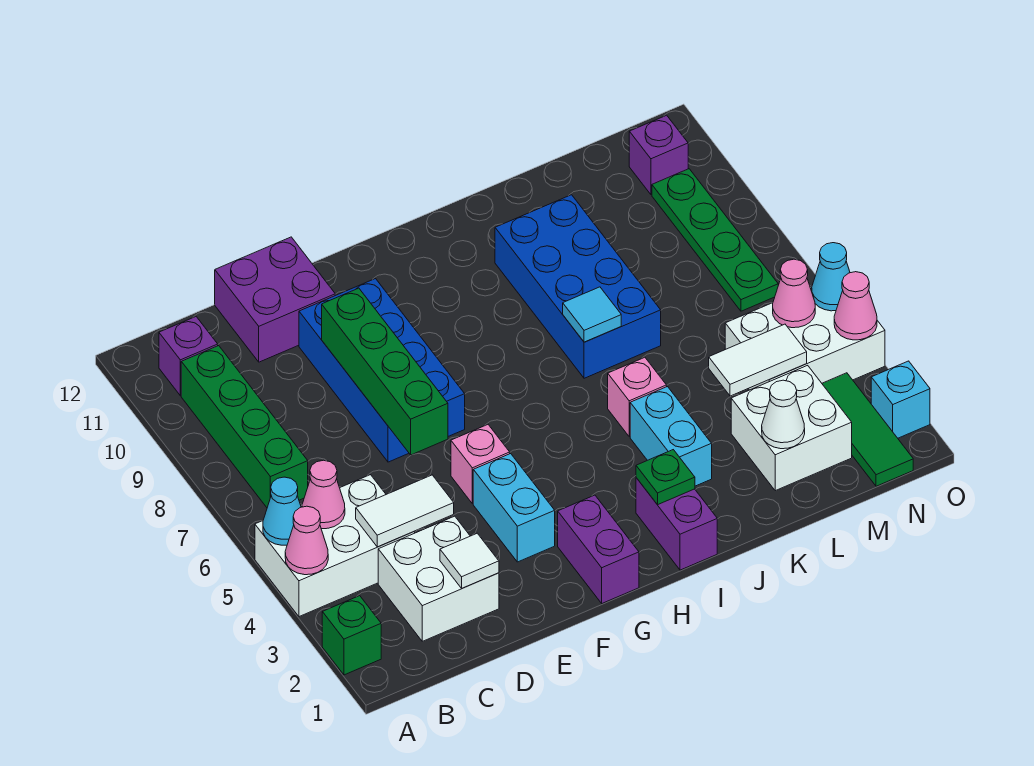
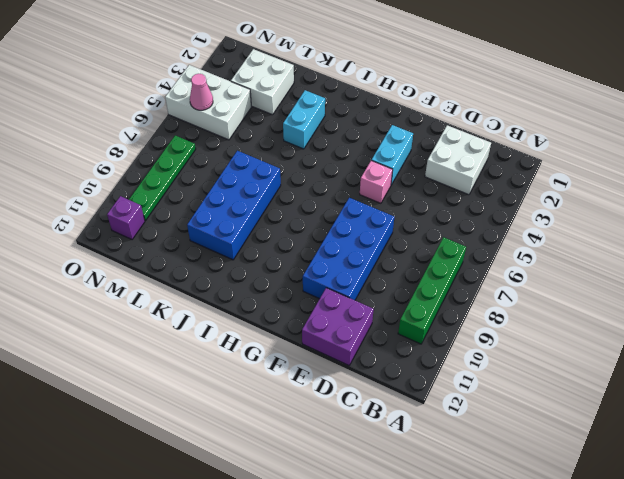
none -> green brick A2 level 1
none -> white brick A4:C5 level 1
none -> purple brick B11 level 1
none -> purple brick G1:G2 level 1

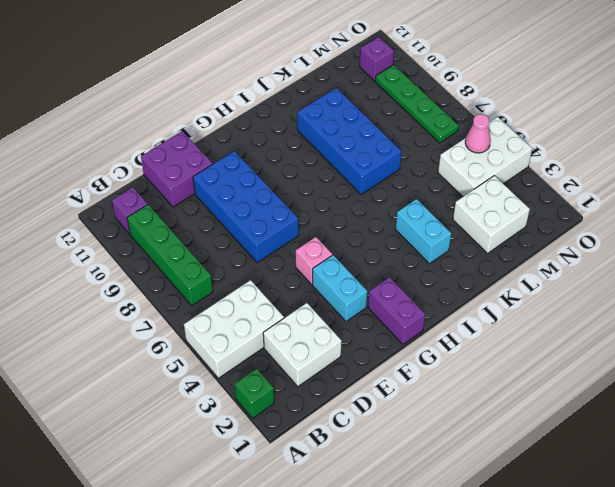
none -> purple brick I1:I2 level 1
none -> pink brick J5 level 1
none -> green tile N1:N3 level 1
none -> cyan brick O2 level 1

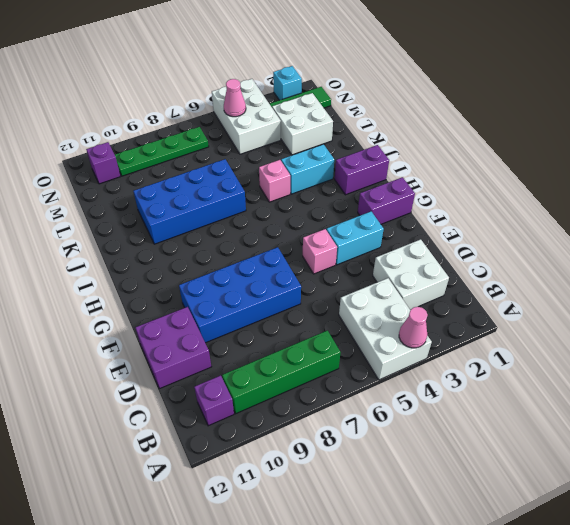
none -> green brick A2 level 1
none -> cyan cone A5 level 2
none -> pink cone B5 level 2
none -> white tile C4:D4 level 2

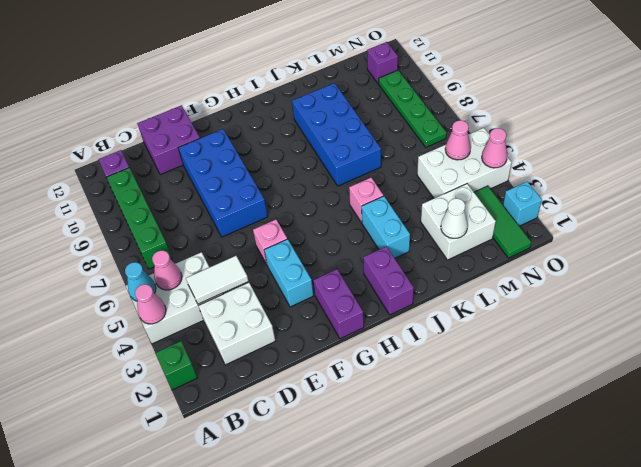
none -> white tile D2 level 2
none -> green brick E6:E9 level 2
none -> green plate I2 level 2
none -> cyan tile J7 level 2

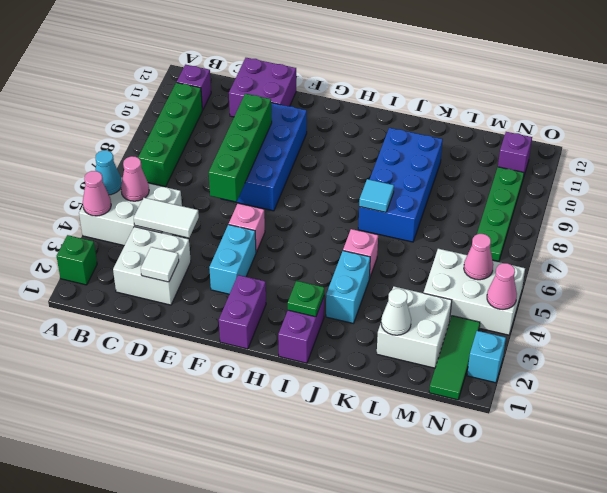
none -> white tile L4:M4 level 2
none -> cyan cone O5 level 2

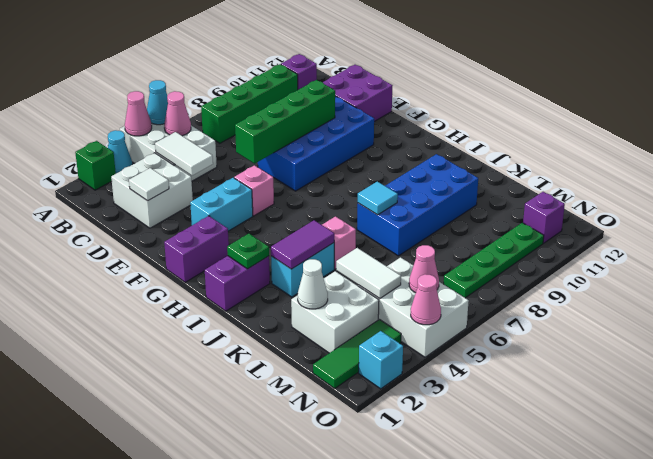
cyan cone A3 level 1 -> cyan cone O5 level 2
purple tile J3:J4 level 2 -> none

